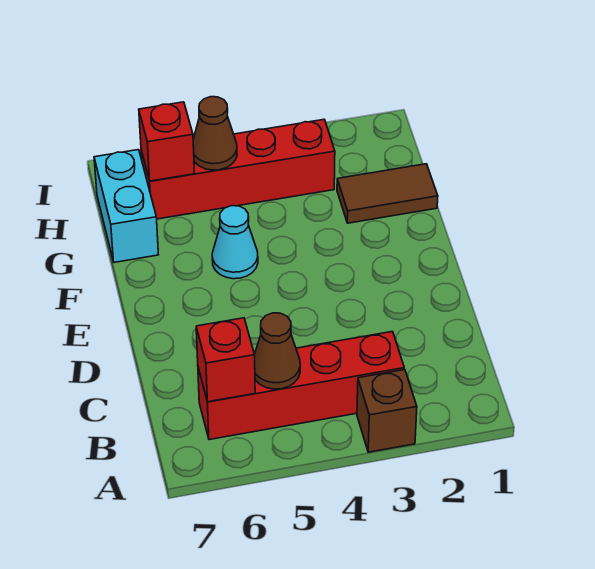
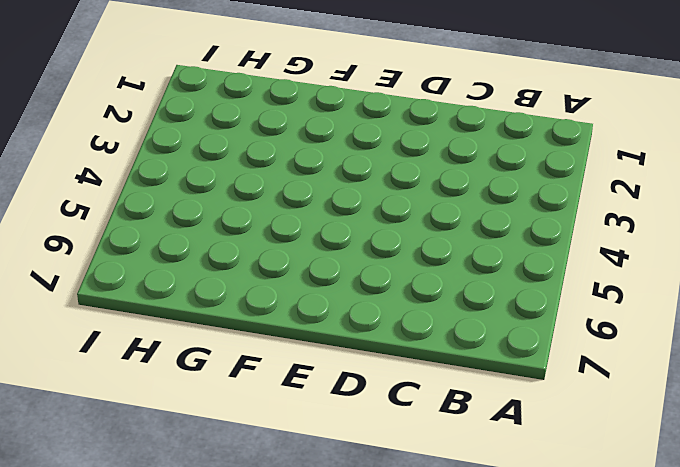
none -> brown brick A3 level 1
none -> red brick B3:B6 level 1

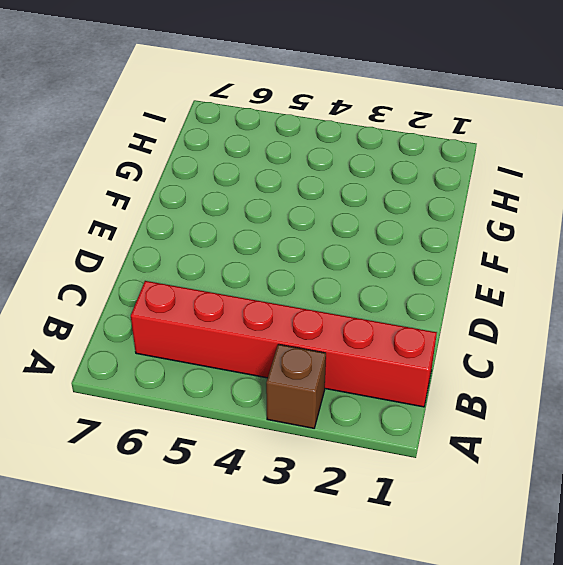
red brick B1:B6 level 1 -> red brick B3:B6 level 1
none -> cyan cone F5 level 1
none -> brown tile G1:G2 level 1

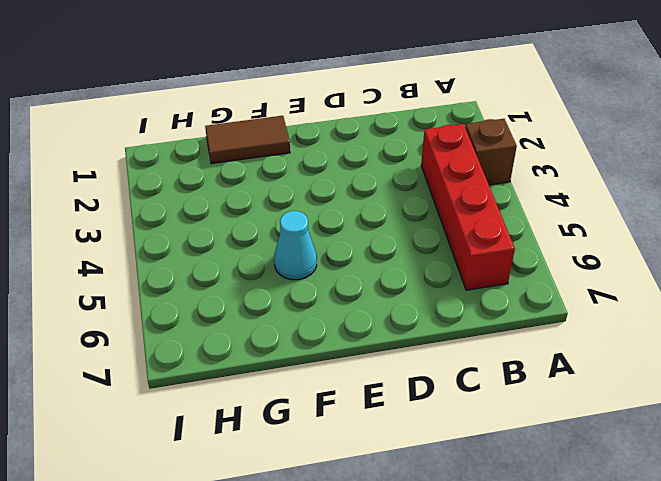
brown tile F1:G1 level 1 -> brown tile G1:G2 level 1
none -> cyan brick G7:H7 level 1
none -> red brick H3:H6 level 1

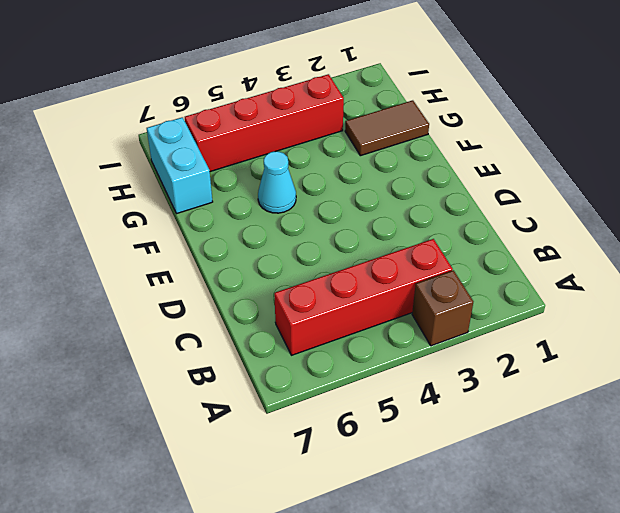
none -> brown cone B5 level 2
none -> red brick B6 level 2

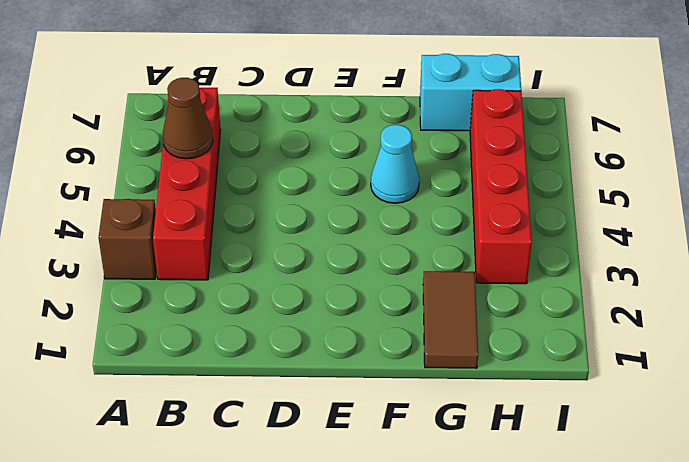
none -> red brick B6 level 2
none -> brown cone H5 level 2

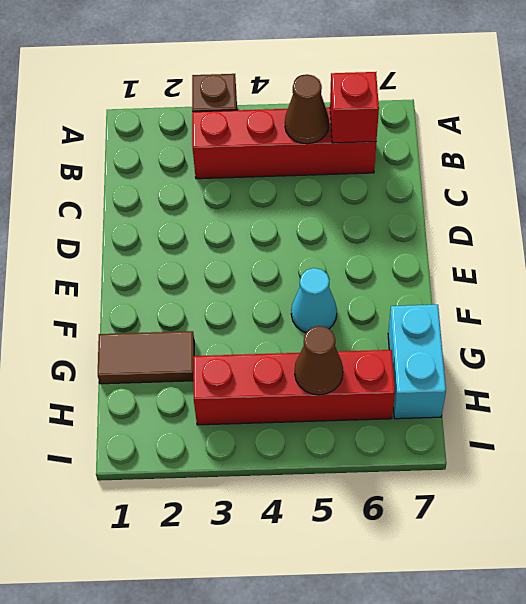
none -> red brick H6 level 2

